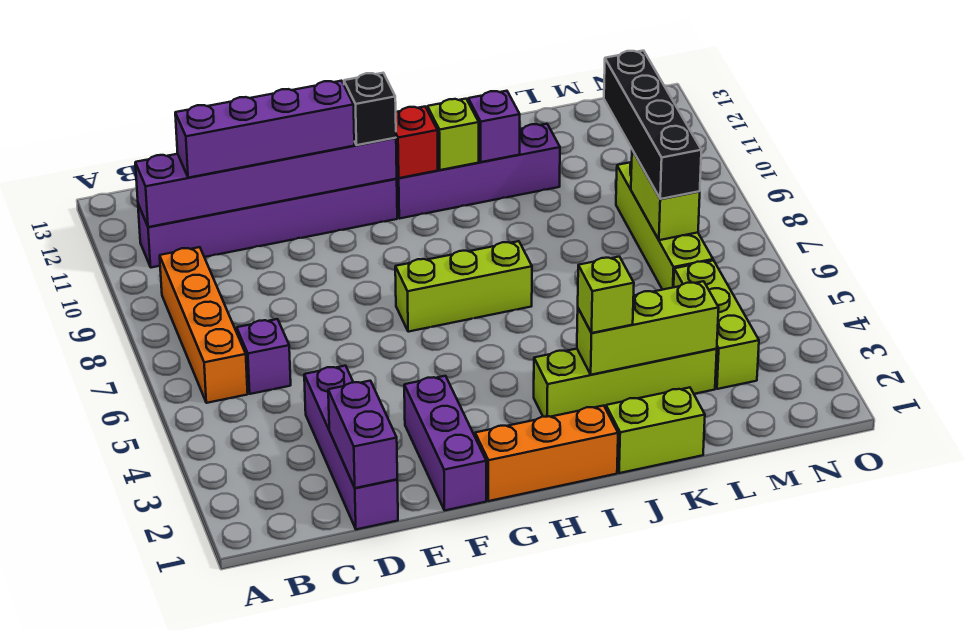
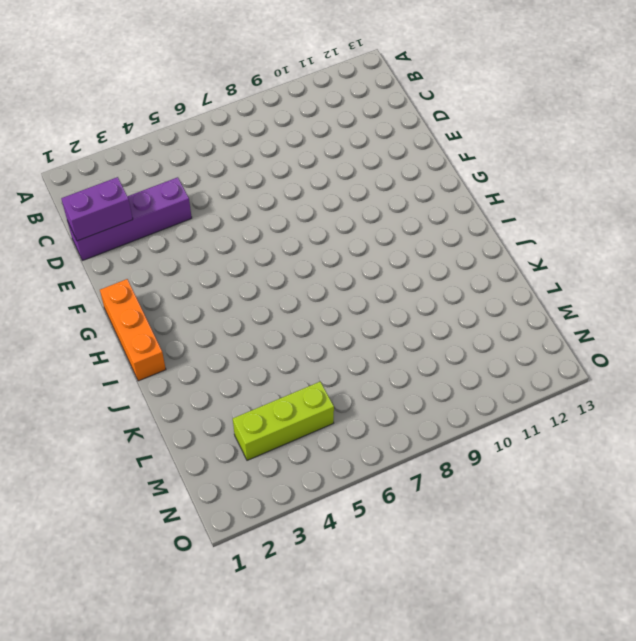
none -> orange brick B6:B9 level 1
none -> purple brick B11:G11 level 1
none -> purple brick C6 level 1

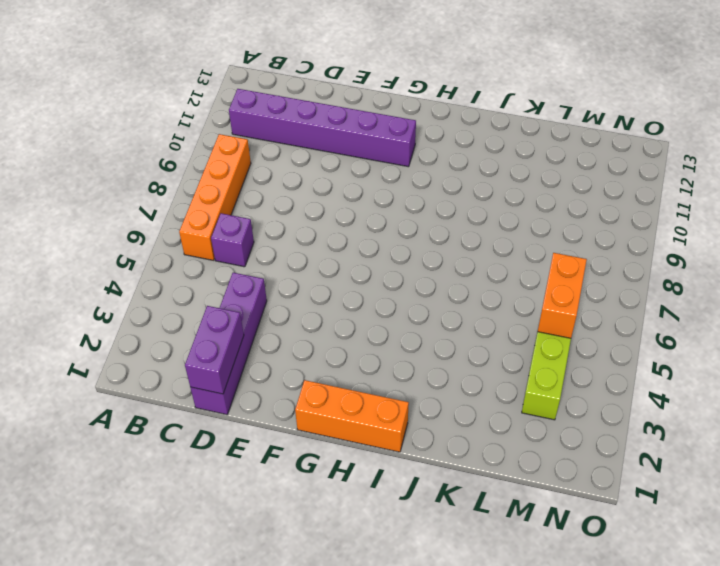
orange brick M5:M6 level 2 -> none
none -> purple brick F1:F3 level 1
none -> lime brick G7:I7 level 1
none -> purple brick H11:K11 level 1

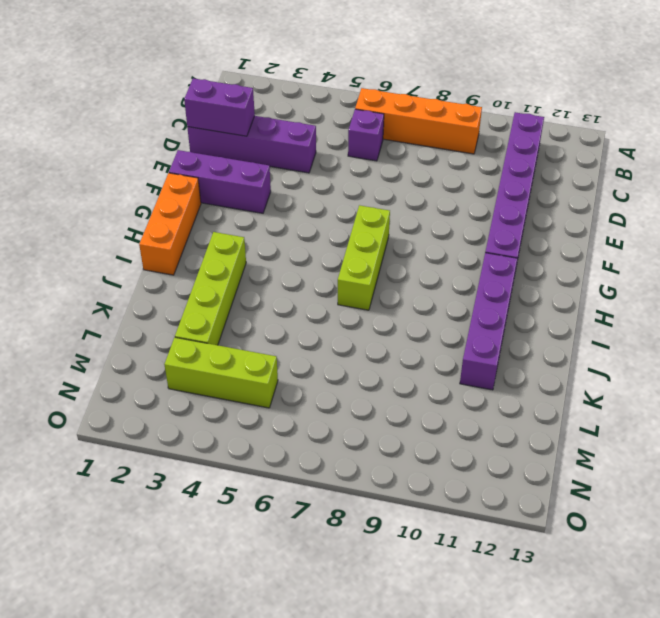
none -> lime brick J1:K1 level 1
none -> lime brick M6:M9 level 1
none -> purple brick B11:G11 level 2

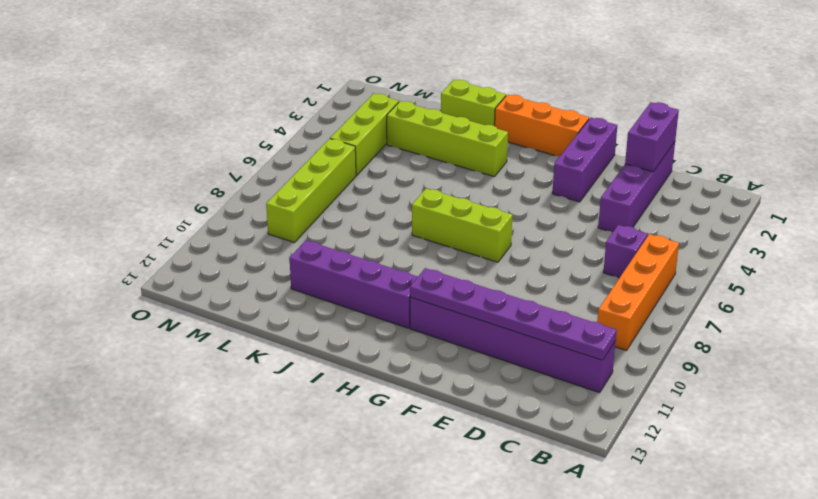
purple plate B11:G11 level 2 -> purple brick B11:G11 level 2
none -> red brick H11 level 2
none -> lime brick I11 level 2
none -> lime brick J3:L3 level 2

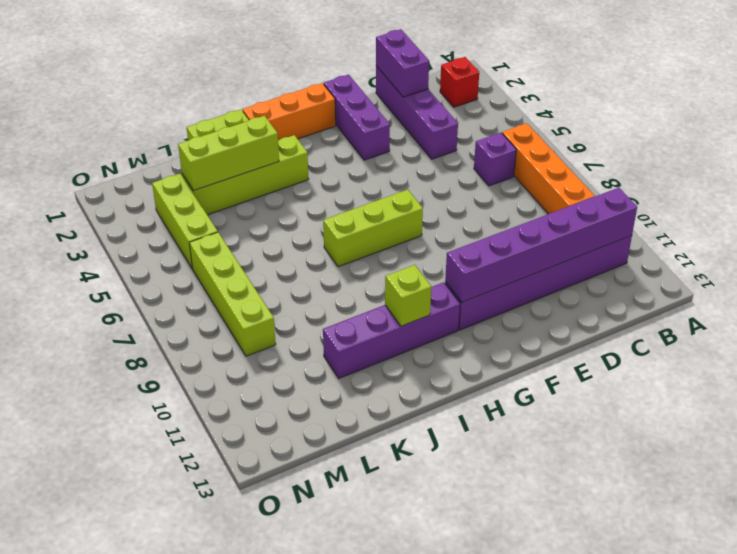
red brick B2 level 1 -> red brick H11 level 2
none -> purple brick J11 level 2
none -> lime brick M7:M8 level 2
none -> purple brick C11:F11 level 3

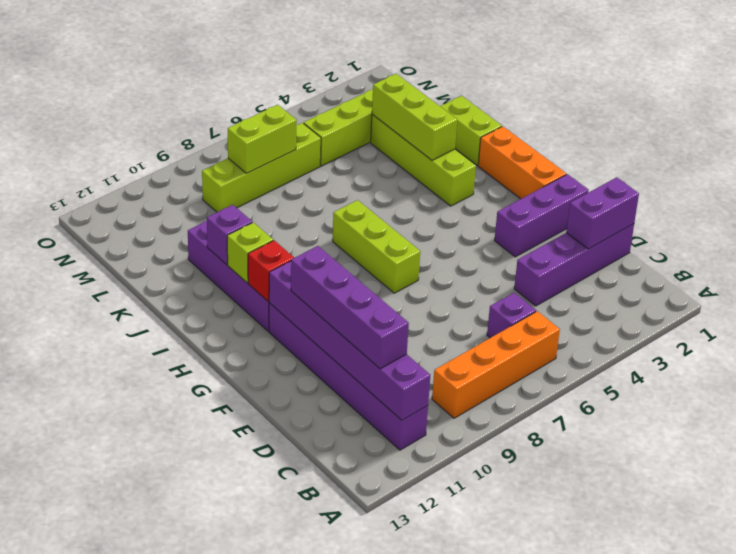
none -> black brick G11 level 3
none -> lime brick J3 level 3
none -> black brick M7:M10 level 3

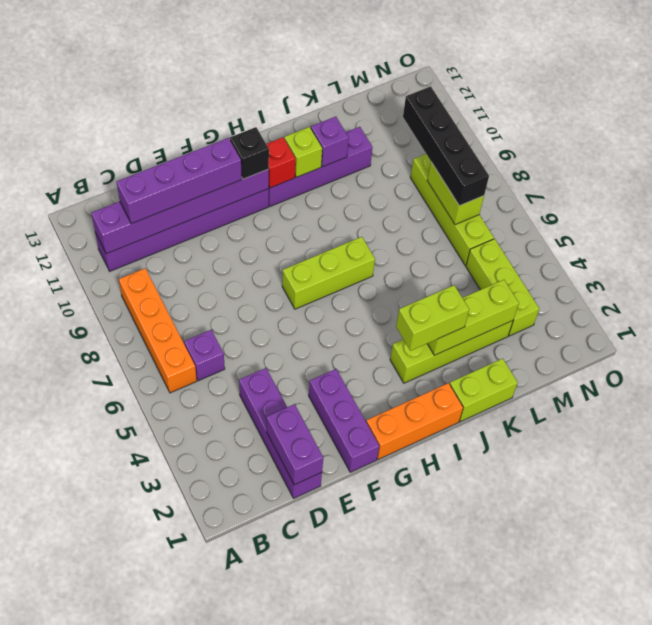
lime brick I3:J3 level 3 -> lime brick J3 level 3

